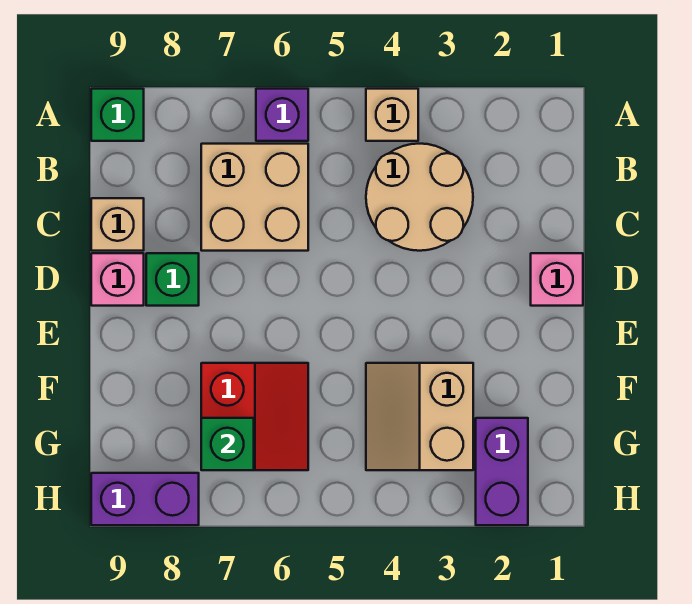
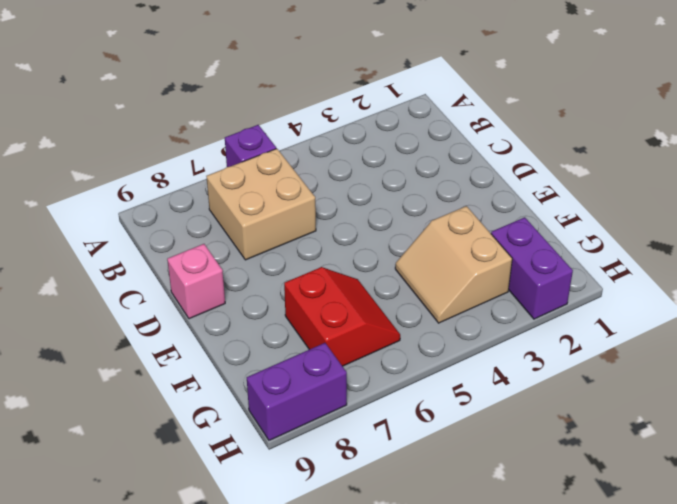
none -> tan brick A4 level 1
none -> green brick A9 level 1
none -> tan round brick B3:C4 level 1

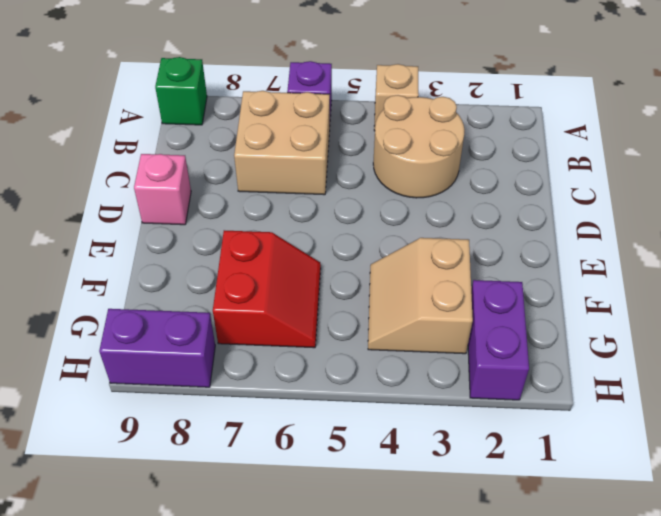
none -> tan brick C9 level 1
none -> pink brick D1 level 1
none -> green brick D8 level 1

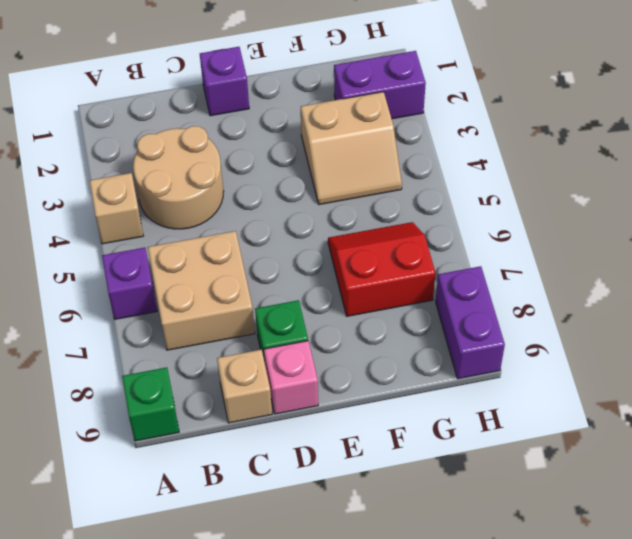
purple brick D1 level 1 -> pink brick D1 level 1
none -> green brick G7 level 2

